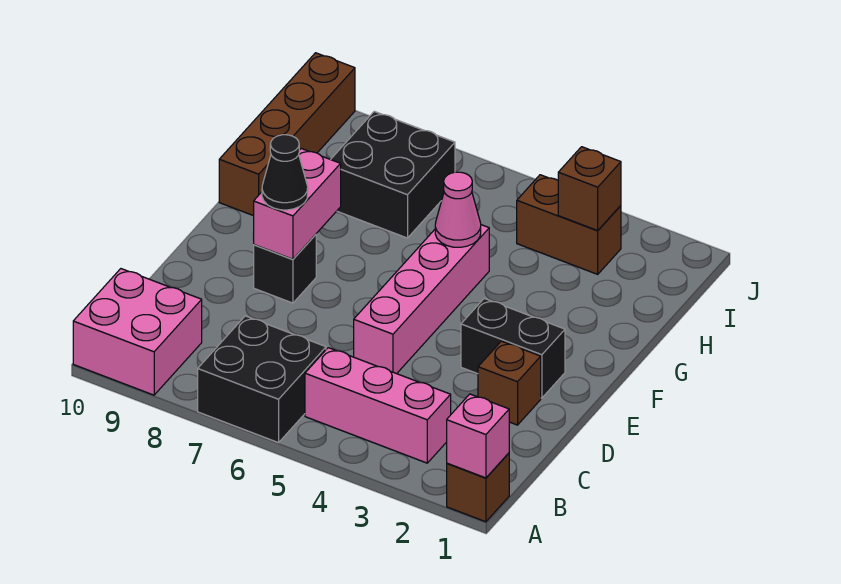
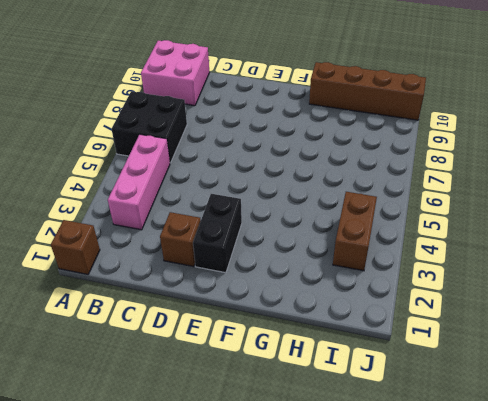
none -> pink brick D5:G5 level 1
none -> black brick E8 level 1
none -> black brick H7:I8 level 1

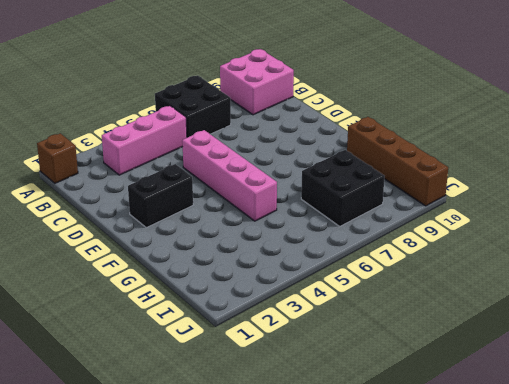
none -> brown brick D2 level 1
none -> black brick E8 level 1
none -> brown brick I3:I4 level 1

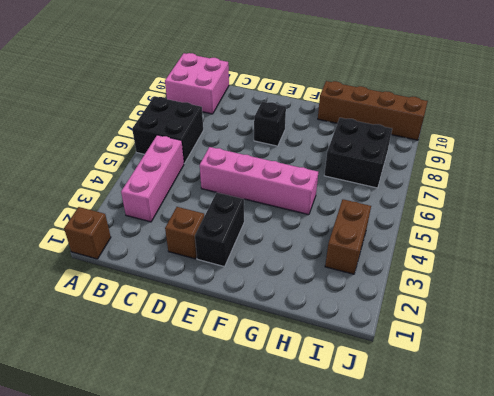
none -> pink brick A1 level 2
none -> pink brick E8:F8 level 2
none -> pink cone G5 level 2

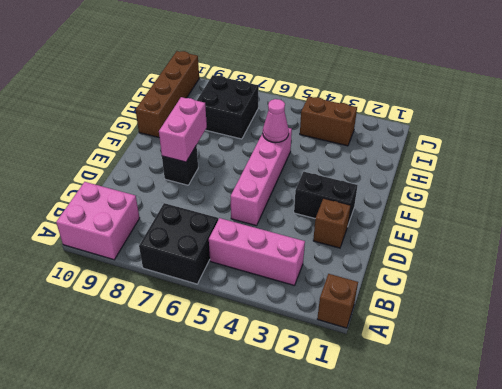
none -> pink brick A1 level 2
none -> brown brick I3 level 2
none -> black cone E8 level 3

